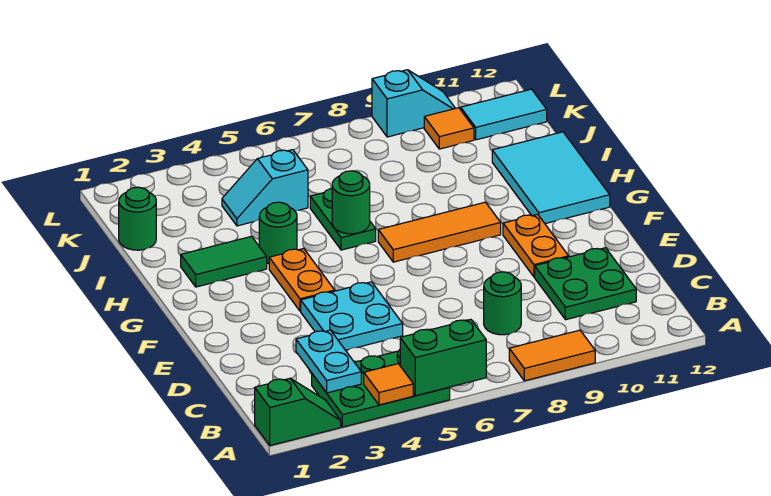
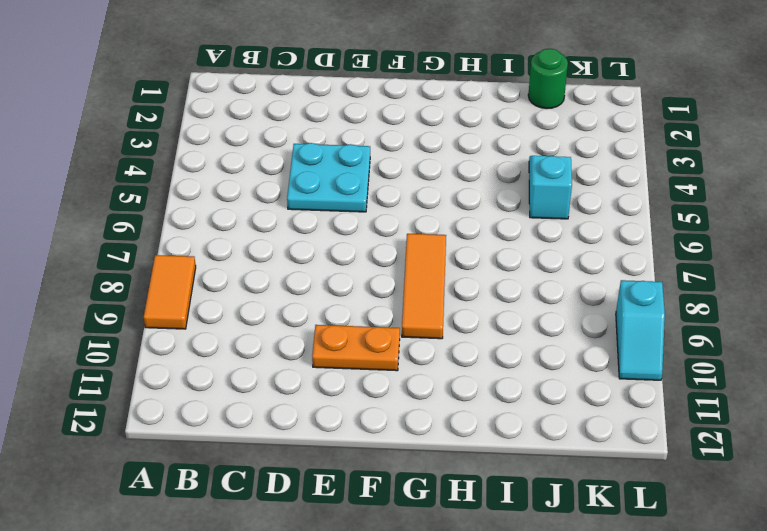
none -> green slope A1:A2 level 1 top 1
none -> green plate A3:B5 level 1
none -> green round brick C8 level 1

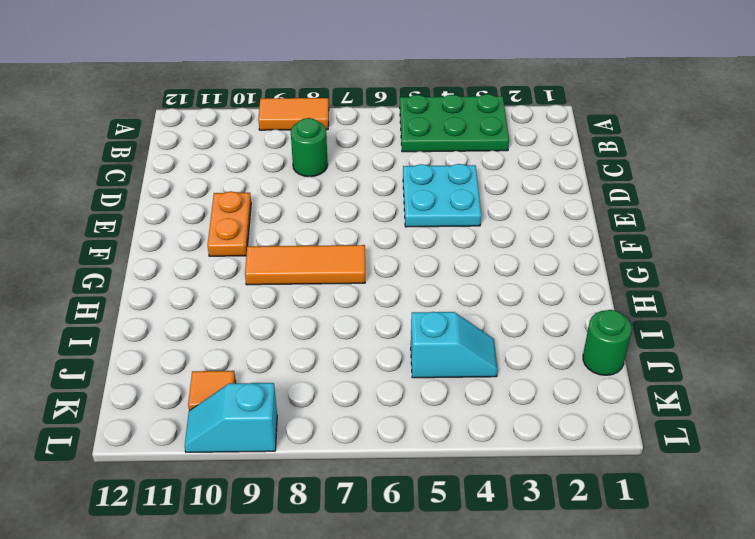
none -> green slope A1:A2 level 1 top 1
none -> green plate C10:D11 level 1
none -> orange plate F4:G4 level 1

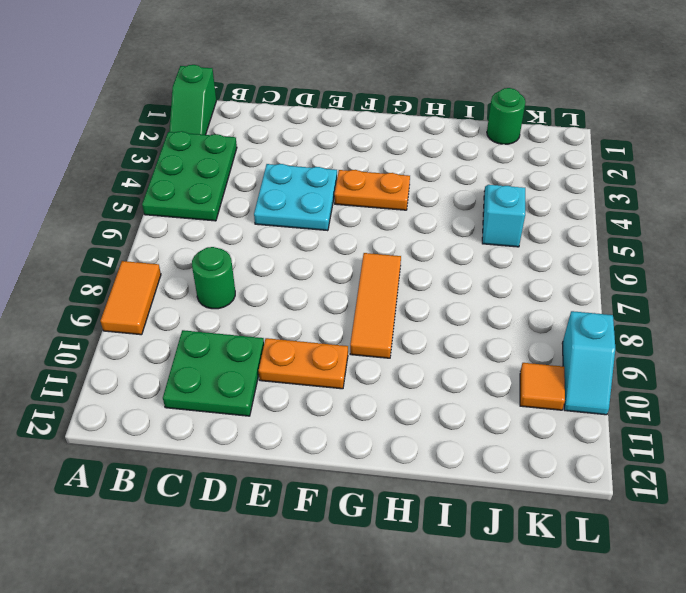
none -> cyan tile G11:I12 level 1
none -> green tile H2:H3 level 1
none -> green round brick H4 level 1

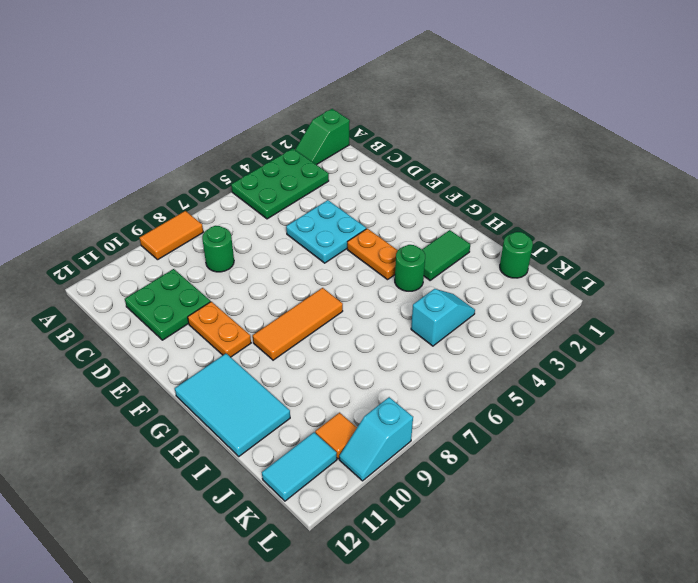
none -> green plate H6:I6 level 1
none -> orange tile A4 level 2
none -> green brick A5:A6 level 2

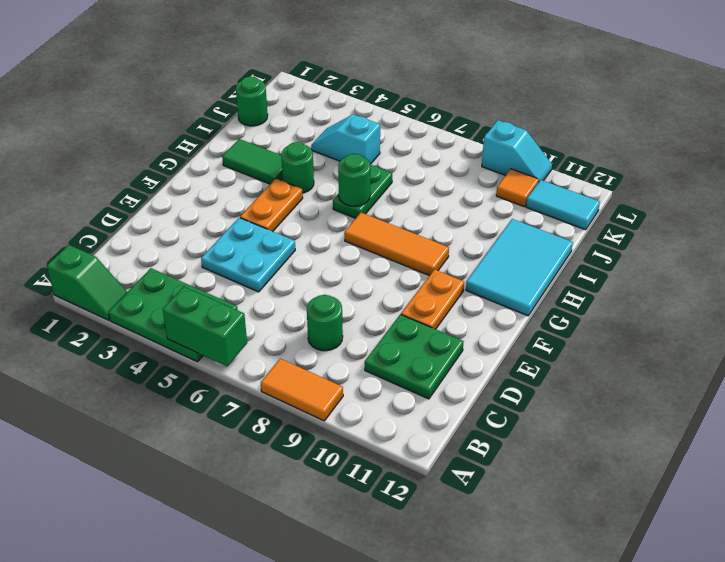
none -> orange tile A4 level 2
none -> cyan plate B3:C3 level 2

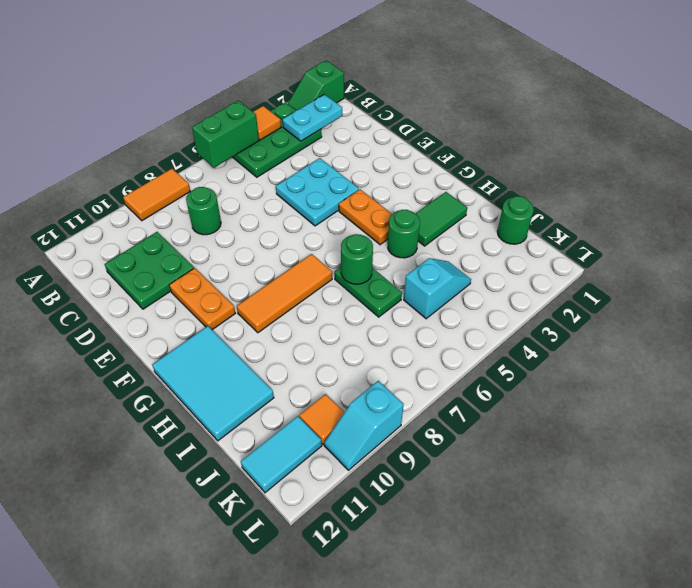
cyan plate B2:B3 level 2 -> cyan plate B3:C3 level 2

